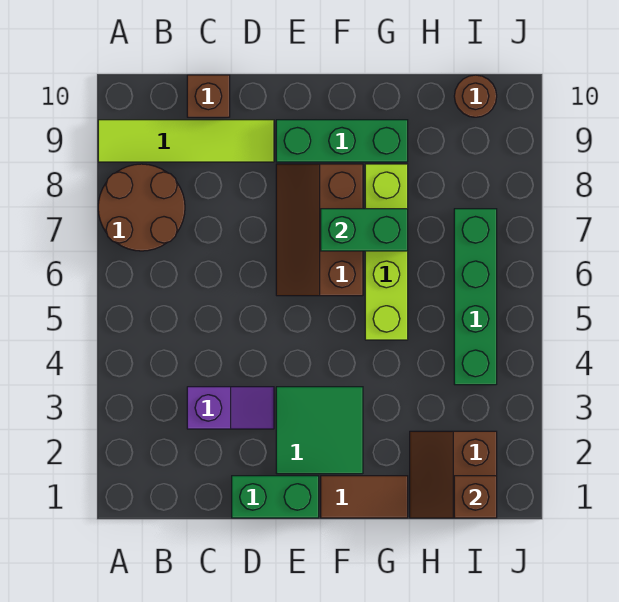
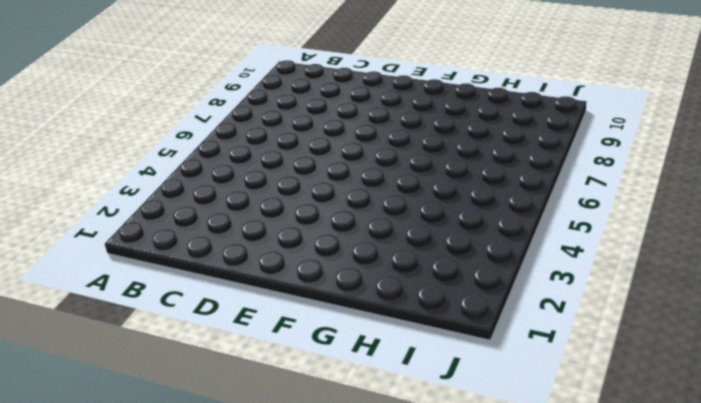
none -> brown round brick A7:B8 level 1
none -> lime tile A9:D9 level 1
none -> purple slope C3:D3 level 1 top C

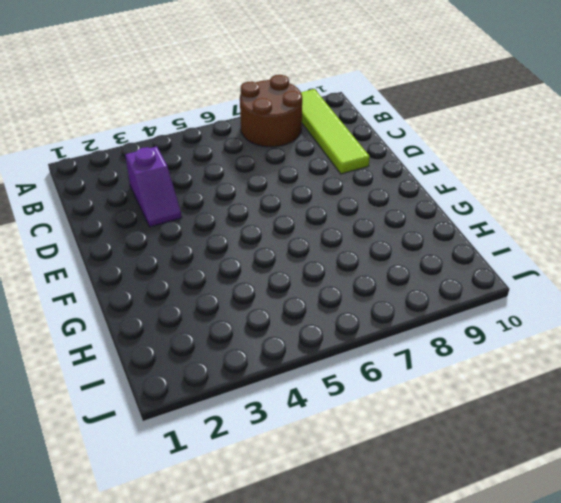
none -> brown brick C10 level 1
none -> green brick D1:E1 level 1
none -> green tile E2:F3 level 1

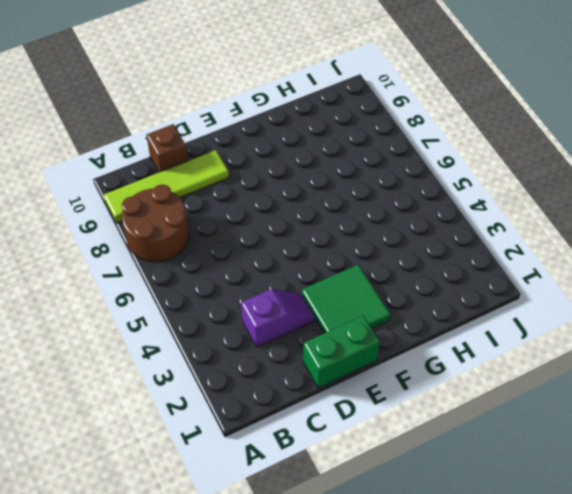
none -> brown slope E6:F8 level 1 top F
none -> green brick E9:G9 level 1
none -> brown tile F1:G1 level 1

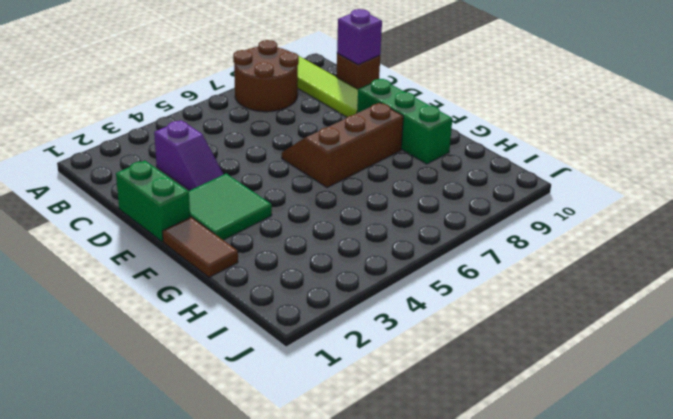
purple brick C10 level 2 -> none
none -> lime brick G5:G8 level 1
none -> brown slope H1:I2 level 1 top I
none -> green brick I4:I7 level 1

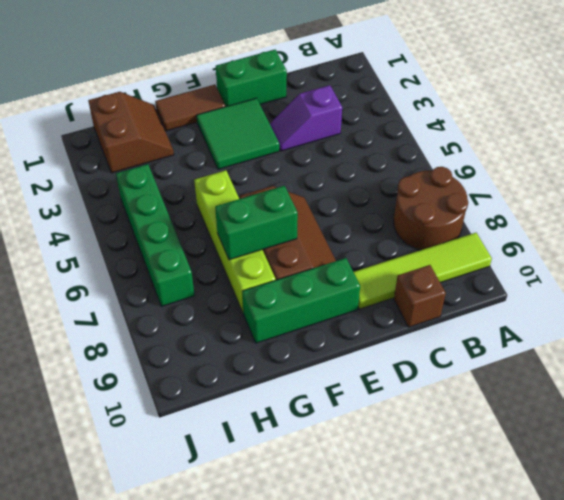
none -> brown round brick I10 level 1
none -> brown brick I1 level 2

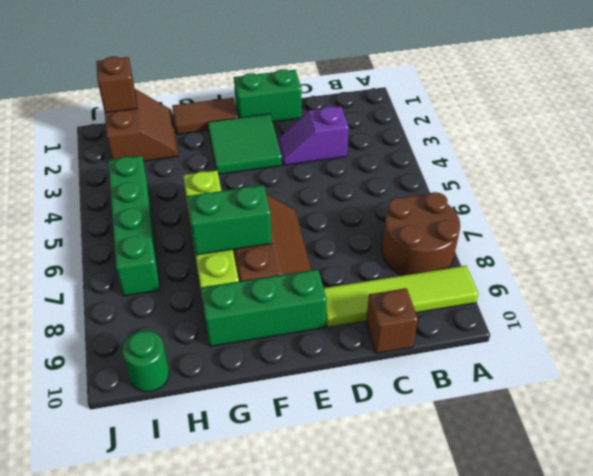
green round brick I10 level 1 -> brown round brick I10 level 1

